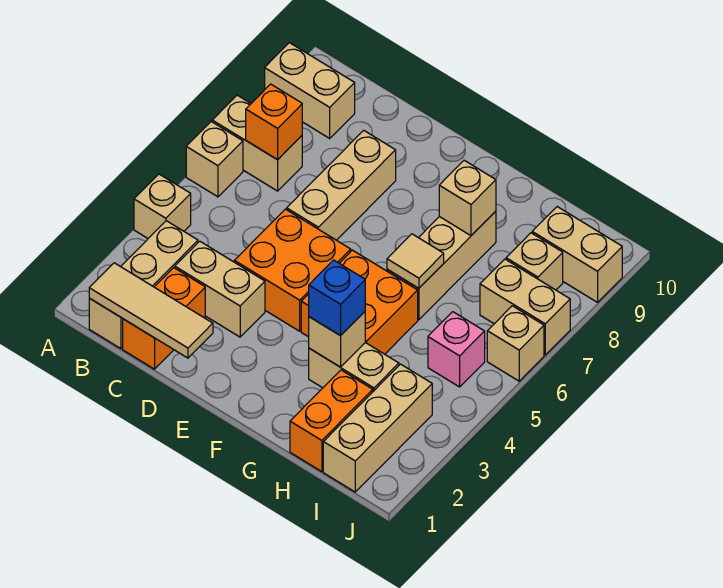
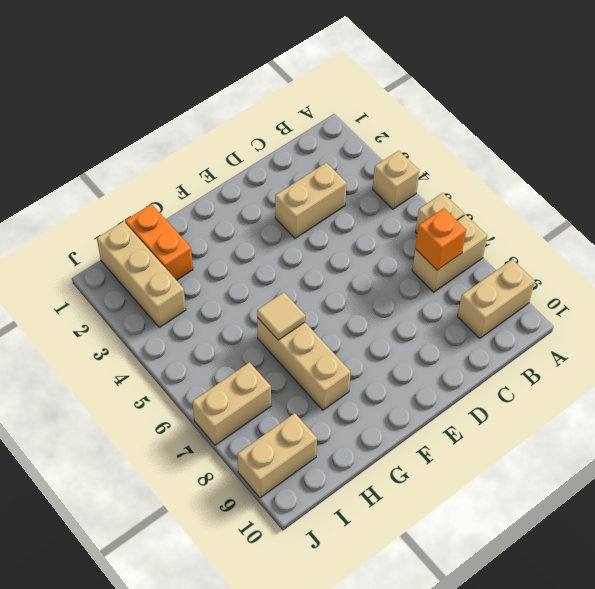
none -> tan brick B1:B3 level 1
none -> orange brick C1:C2 level 1
none -> orange brick D4:E5 level 1

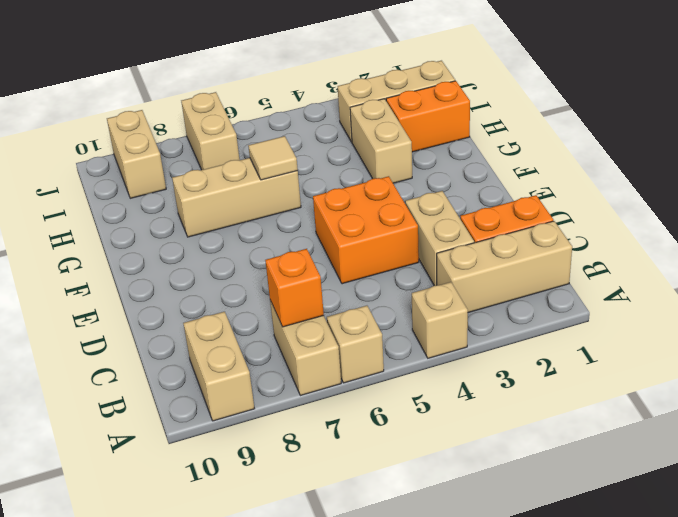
none -> tan brick D6:D8 level 1
none -> orange brick F4:G5 level 1
none -> pink brick I5 level 1

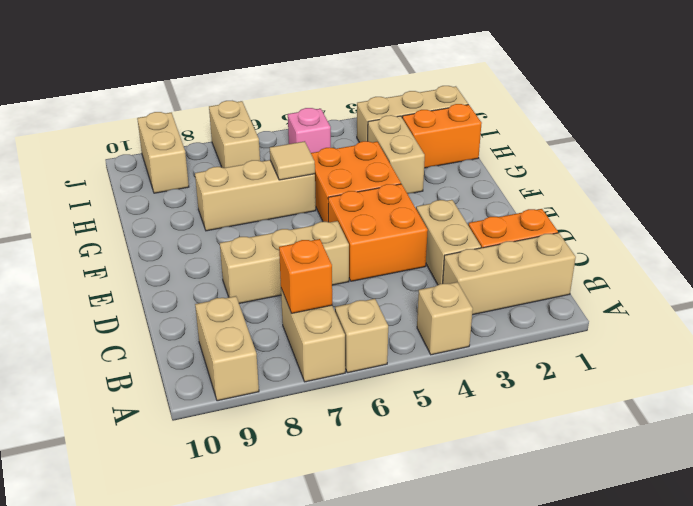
none -> tan brick I8 level 1
none -> tan brick J6 level 1
none -> tan tile B1:D1 level 2

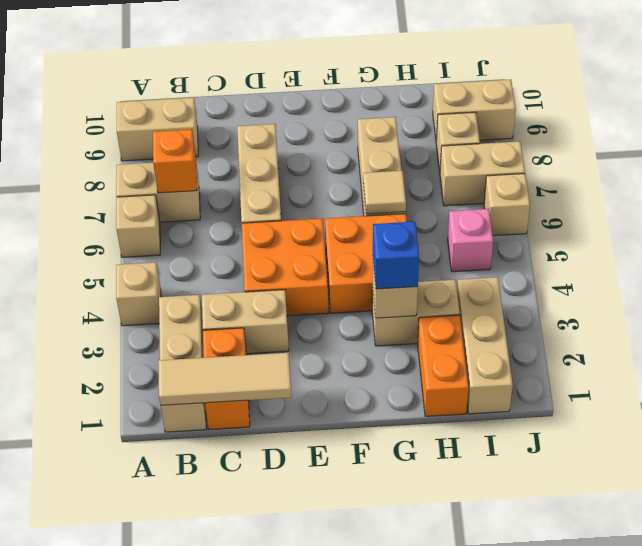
none -> tan brick G8 level 2

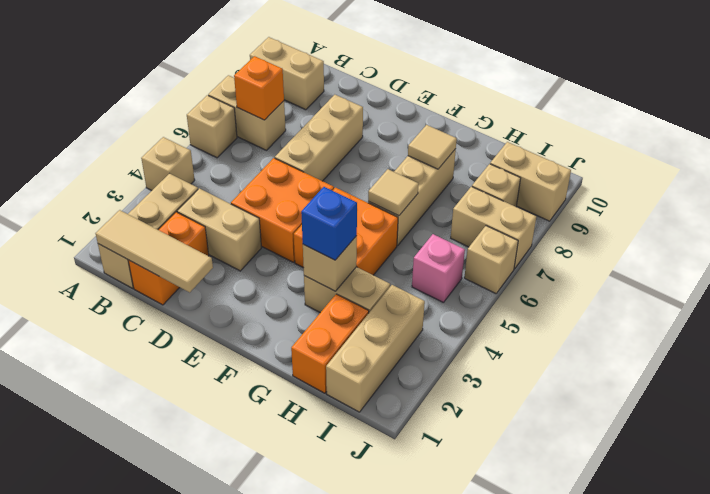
tan tile G8 level 2 -> tan brick G8 level 2

